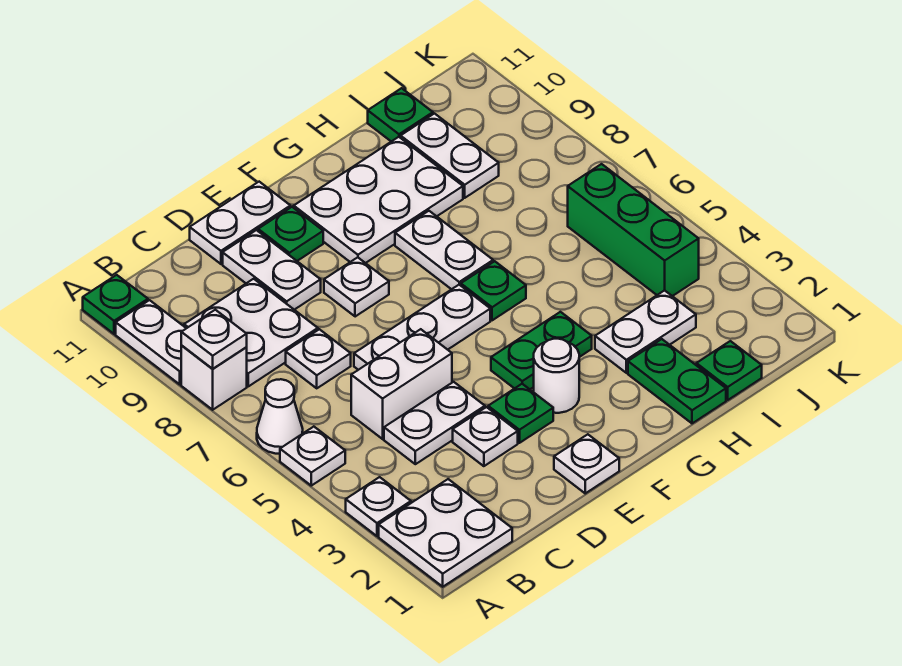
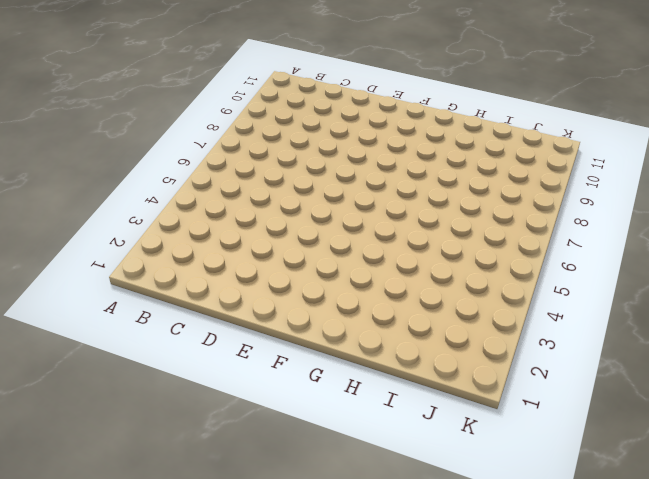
none -> white plate A1:B2 level 1
none -> white plate A3 level 1
none -> white plate A5 level 1
none -> white cone A6 level 1

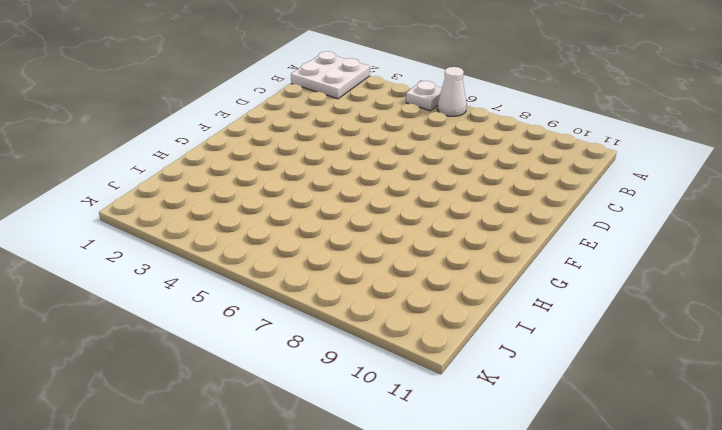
none -> white plate A3 level 1
none -> white brick A8 level 1
none -> white plate A9:A10 level 1
none -> green plate A11 level 1

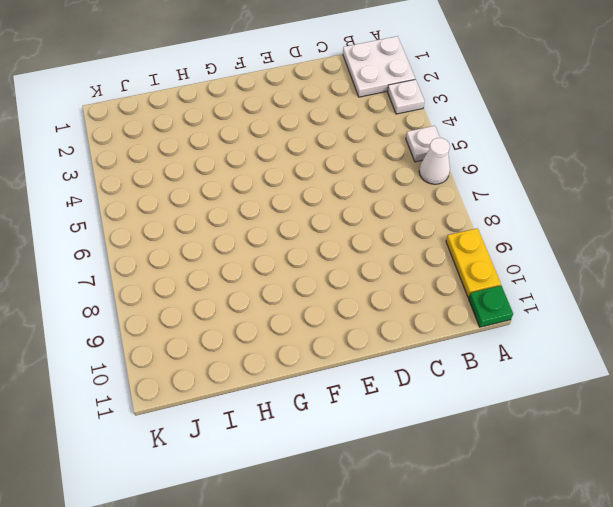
yellow plate A9:A10 level 1 -> white plate A9:A10 level 1
none -> white brick A8 level 1
none -> white plate B8:C9 level 1
none -> white plate C4:D4 level 1
none -> white brick C5:D5 level 1

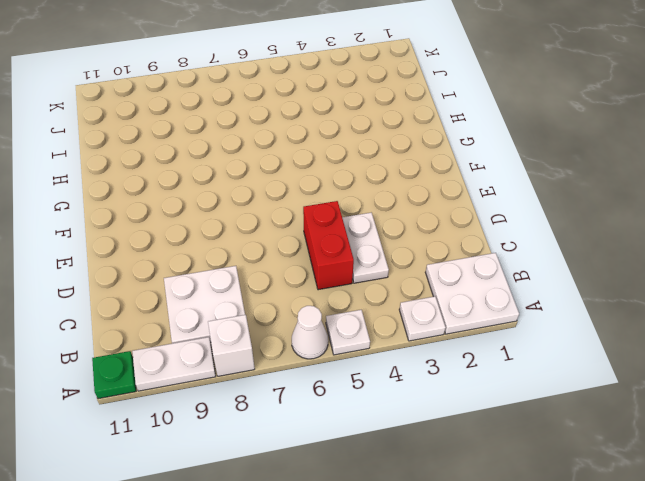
red brick C5:D5 level 1 -> white brick C5:D5 level 1
none -> white plate C7 level 1
none -> white plate D3 level 1
none -> white plate D6:F6 level 1
none -> white plate D9:D10 level 1

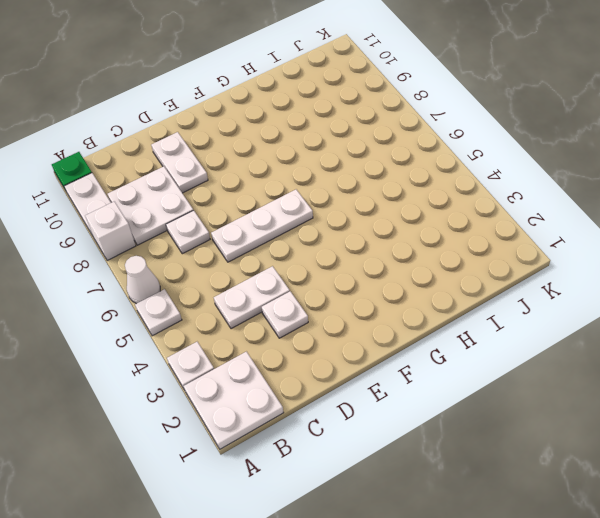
none -> white brick C5:D5 level 1
none -> white plate D11:E11 level 1
none -> white plate E1 level 1
none -> green plate E3 level 1

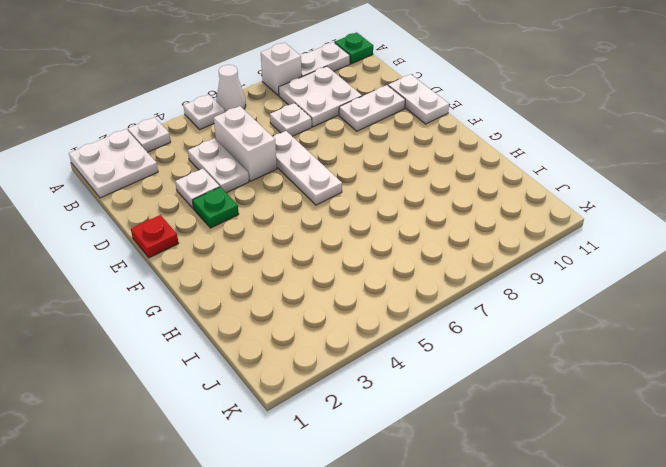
red plate E1 level 1 -> white plate E1 level 1
none -> white plate E8 level 1
none -> green plate E10 level 1
none -> white round brick F3 level 1
none -> green plate F4:G4 level 1

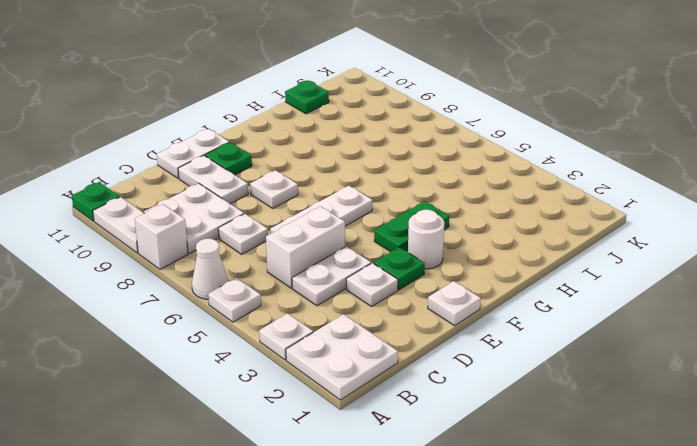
none -> white plate F9:H10 level 1
none -> green plate G6 level 1
none -> white plate G7:G8 level 1
none -> green plate H1:H2 level 1

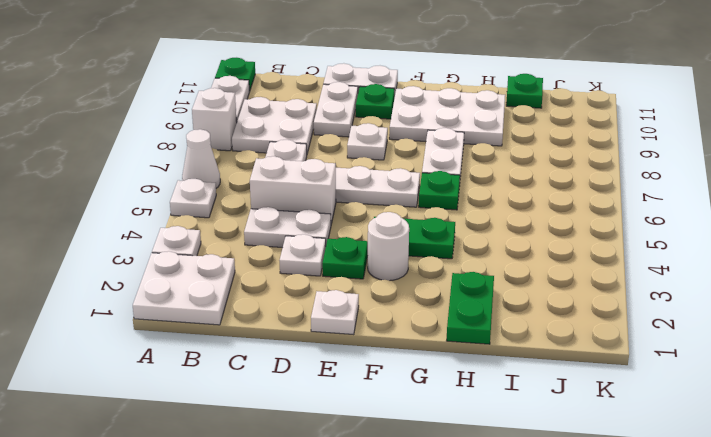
none -> white plate H3:I3 level 1
none -> green plate I1 level 1
none -> white plate I9:I10 level 1
none -> green brick J4:J6 level 1

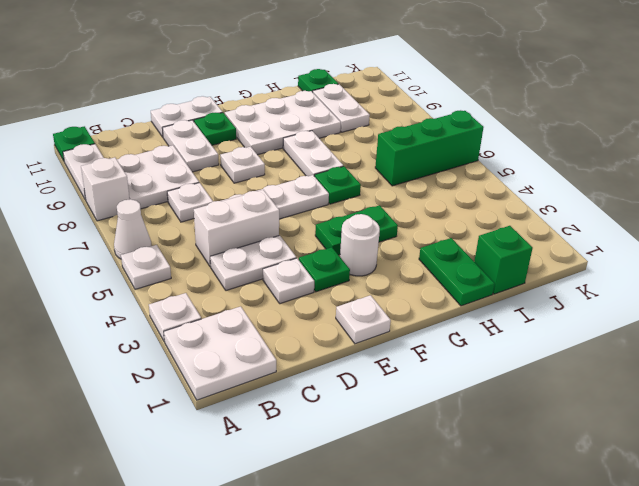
green brick I1 level 1 -> green plate I1 level 1
green brick I6:K6 level 1 -> green brick J4:J6 level 1
none -> white plate H3:I3 level 1
none -> white plate A8 level 2

